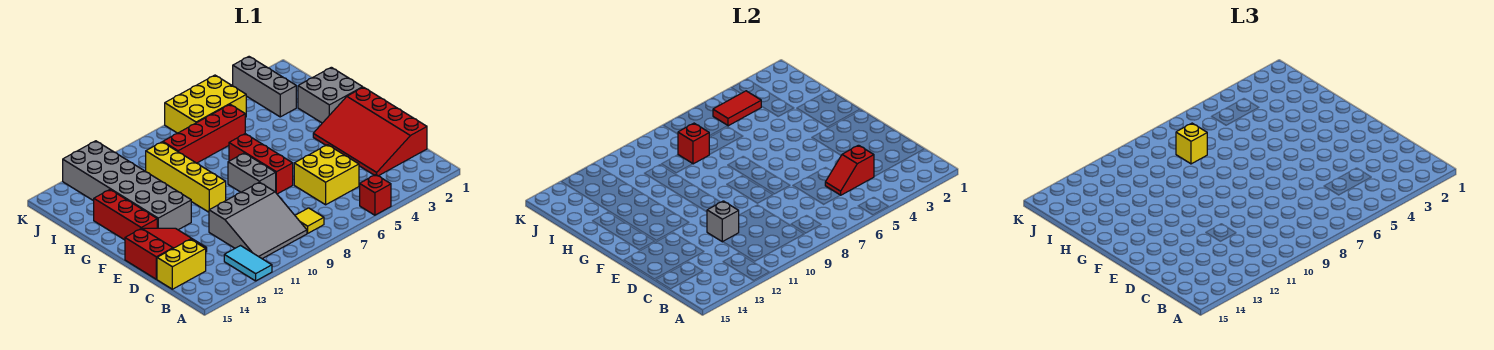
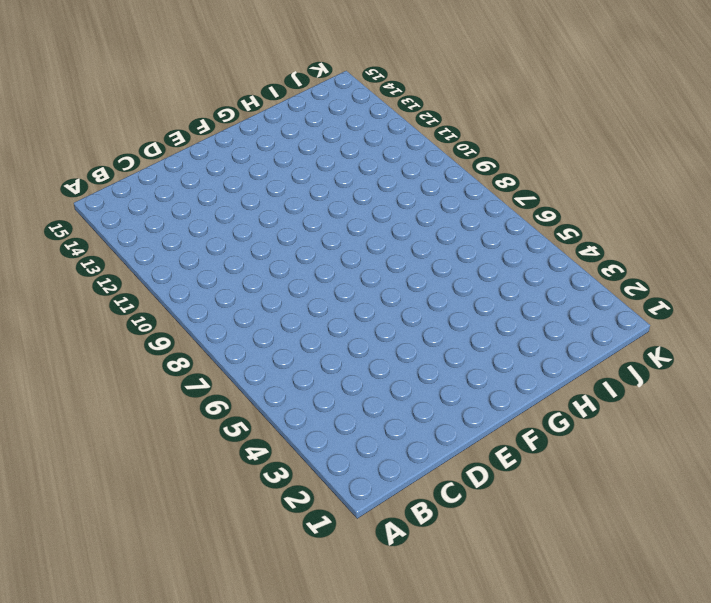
none -> red brick A5 level 1
none -> cyan tile A12:B12 level 1
none -> yellow tile B8 level 1

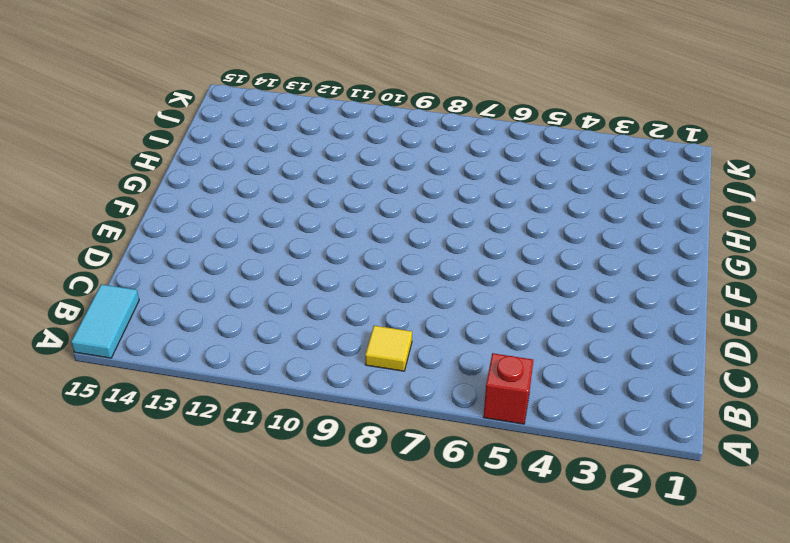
cyan tile A15:B15 level 1 -> cyan tile A12:B12 level 1
none -> grey slope B9:D11 level 1 top D
none -> red slope C1:F3 level 1 top 1
none -> yellow brick C5:D6 level 1

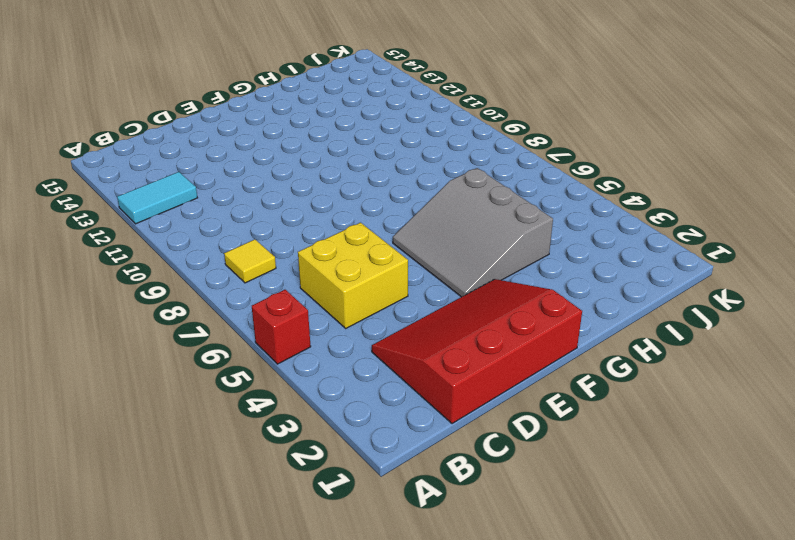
grey slope F4:H6 level 1 top H -> grey slope B9:D11 level 1 top D
none -> yellow brick C14:C15 level 1
none -> red slope D13:E15 level 1 top 15
none -> red brick E7:G7 level 1

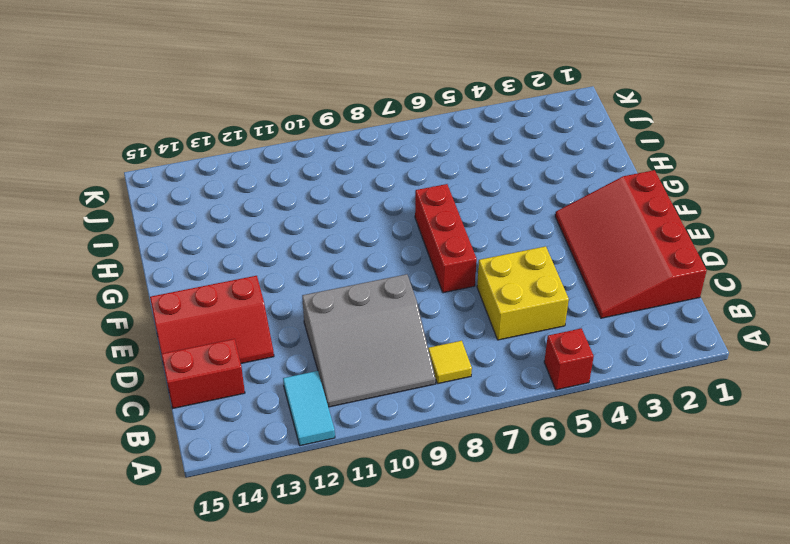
red brick C14:C15 level 1 -> yellow brick C14:C15 level 1
red slope D13:E15 level 1 top E -> red slope D13:E15 level 1 top 15
none -> grey brick E8:F8 level 1
none -> yellow brick F10:I10 level 1
none -> grey brick F12:K13 level 1

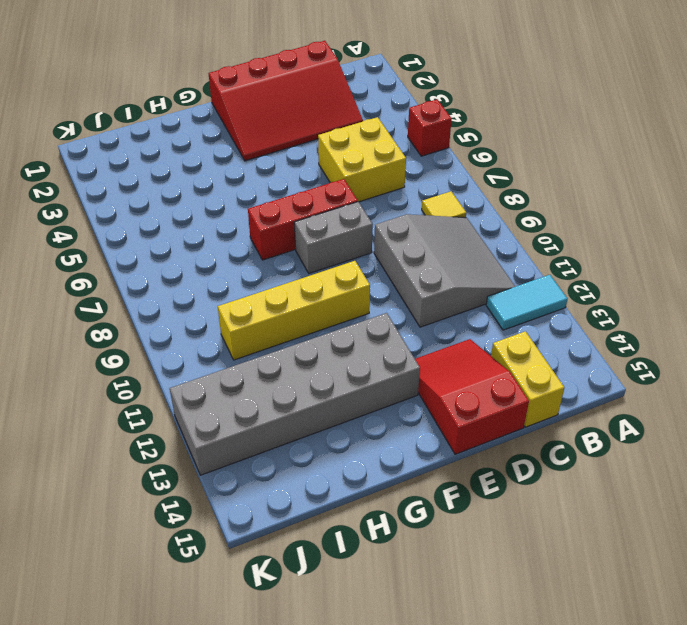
none -> red brick F14:H14 level 1
none -> grey brick G1:H2 level 1
none -> grey brick I3:K3 level 1

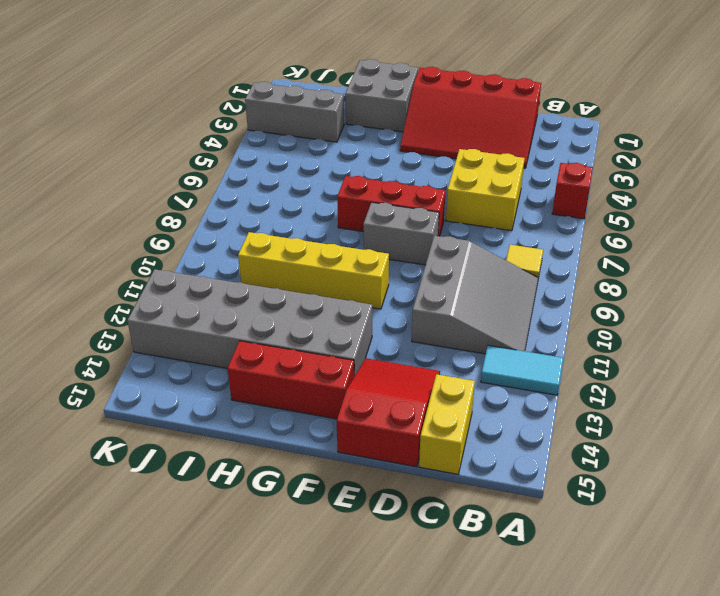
none -> red brick I6:I9 level 1
none -> yellow brick J5:K7 level 1
none -> red slope C4:C5 level 2 top 4

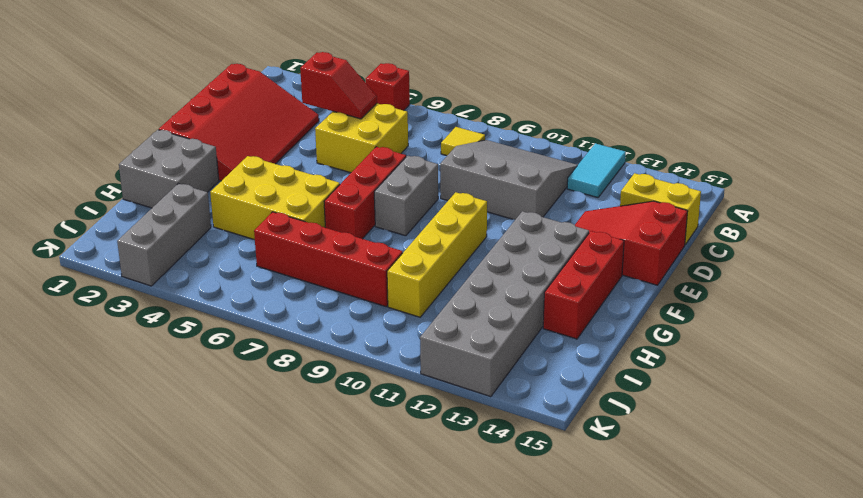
yellow brick G4:H6 level 1 -> yellow brick J5:K7 level 1
none -> grey brick D11 level 2
none -> red brick I8 level 2
none -> red tile J4:J5 level 2

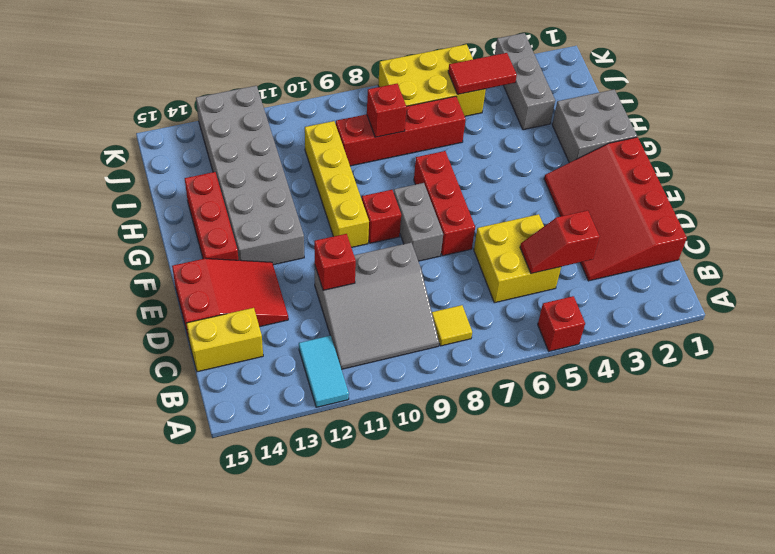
red brick D11 level 2 -> grey brick D11 level 2
red brick F9 level 1 -> none
none -> yellow brick I8 level 3

